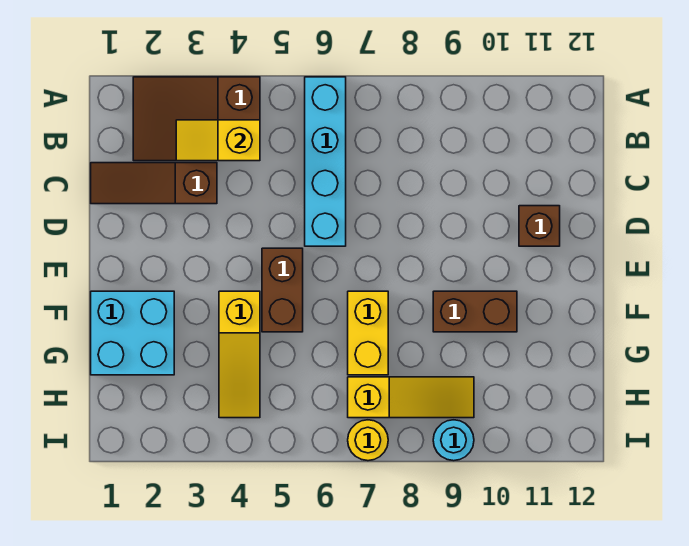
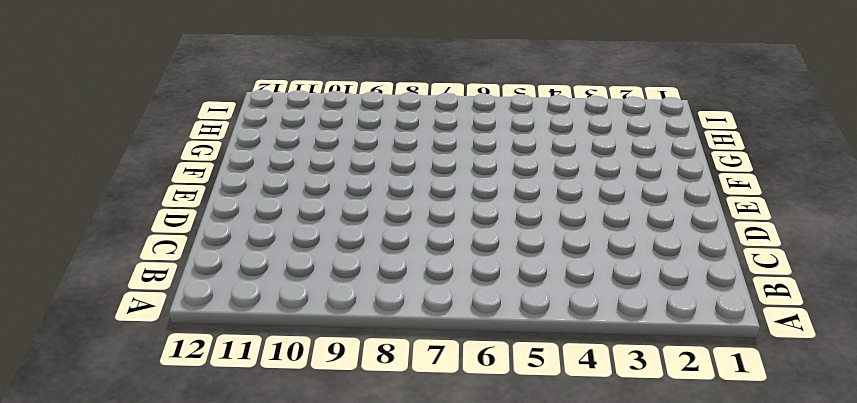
none -> brown slope A2:B4 level 1 top 4
none -> cyan brick A6:D6 level 1
none -> brown slope C1:C3 level 1 top 3

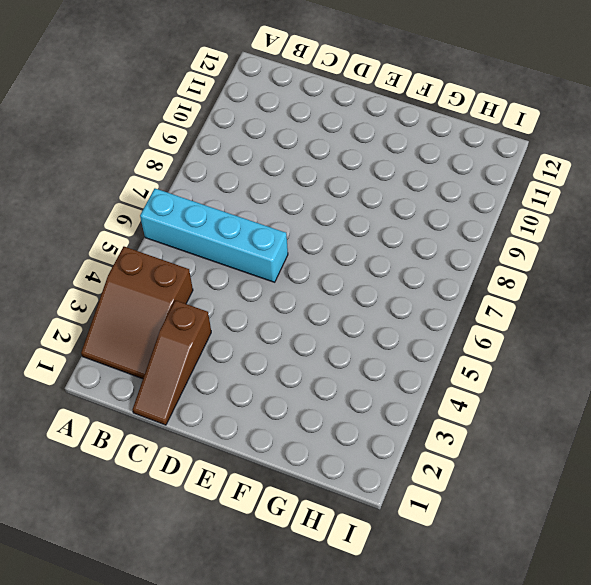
none -> brown brick D11 level 1
none -> brown brick E5:F5 level 1
none -> cyan brick F1:G2 level 1

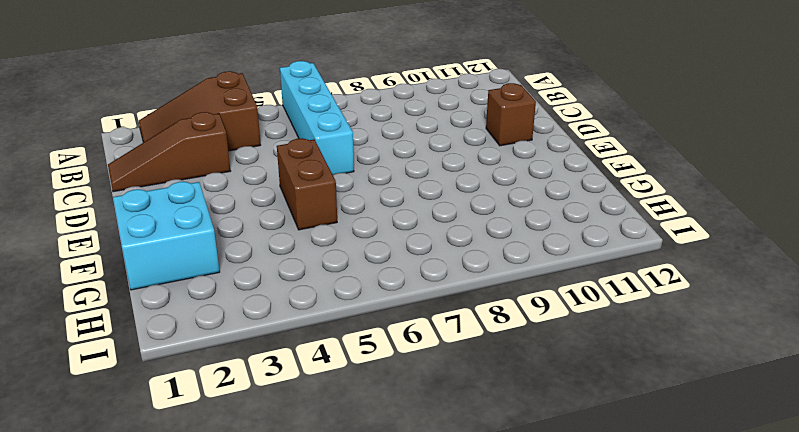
none -> yellow slope F4:H4 level 1 top F
none -> yellow brick F7:G7 level 1
none -> brown brick F9:F10 level 1

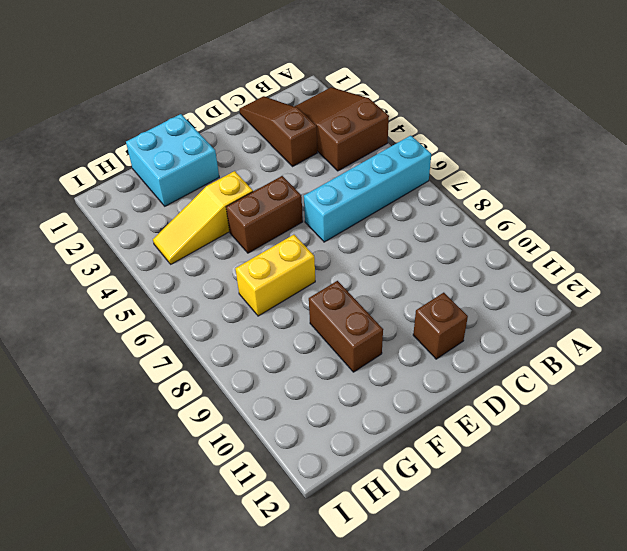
none -> yellow slope H7:H9 level 1 top 7
none -> yellow round brick I7 level 1
none -> cyan round brick I9 level 1

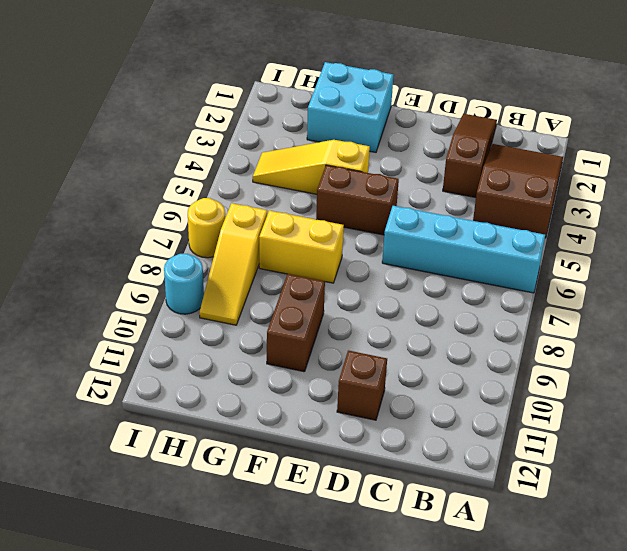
none -> yellow slope B3:B4 level 2 top 4

